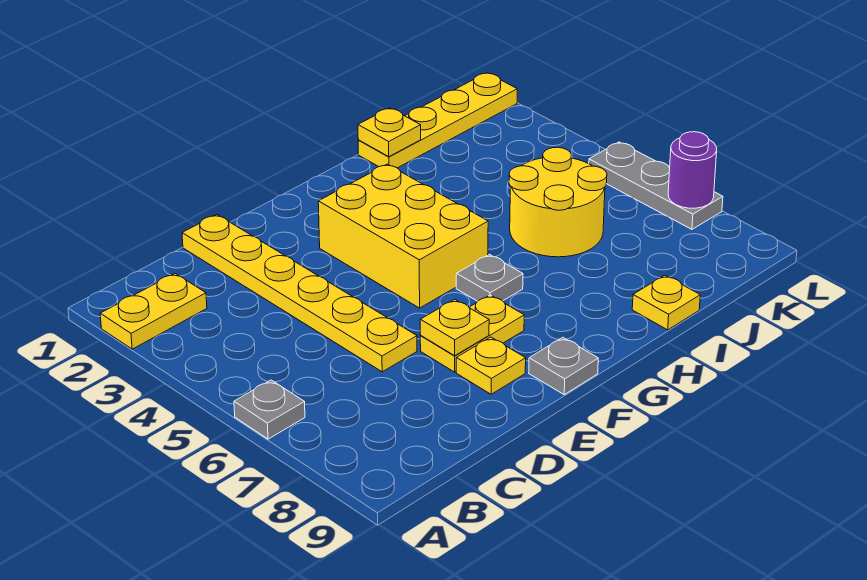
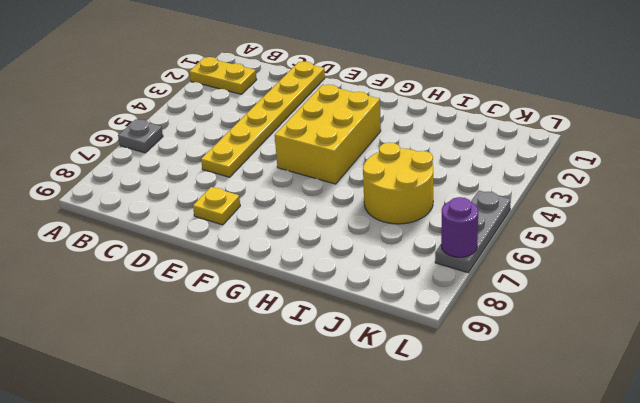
none -> yellow plate E7:F7 level 1
none -> grey plate F9 level 1
none -> grey plate G6 level 1

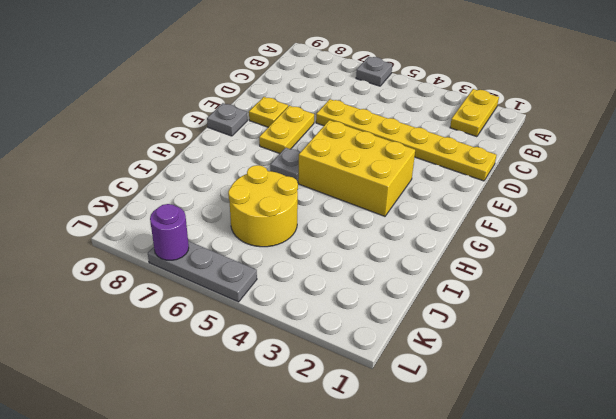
none -> yellow plate I1:L1 level 1
none -> yellow plate I9 level 1
none -> yellow plate E7 level 2

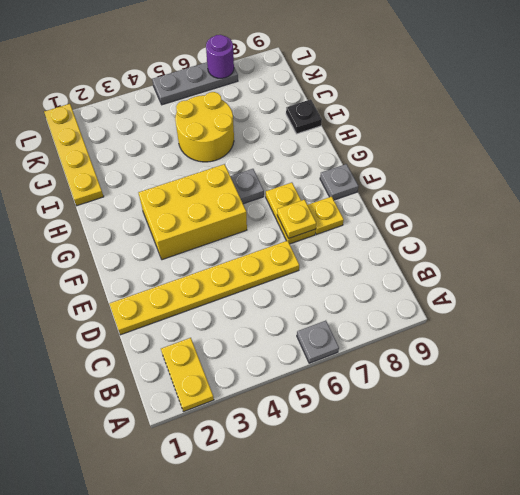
black plate I9 level 1 -> yellow plate I9 level 1
none -> yellow plate I1 level 2

